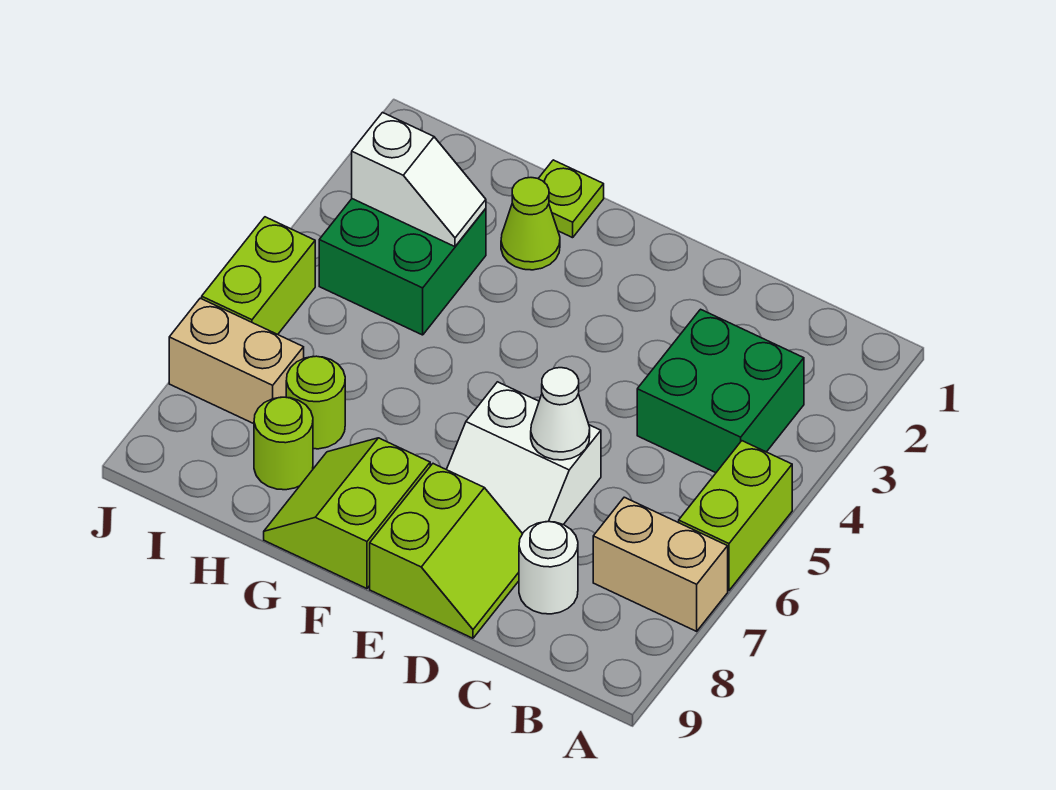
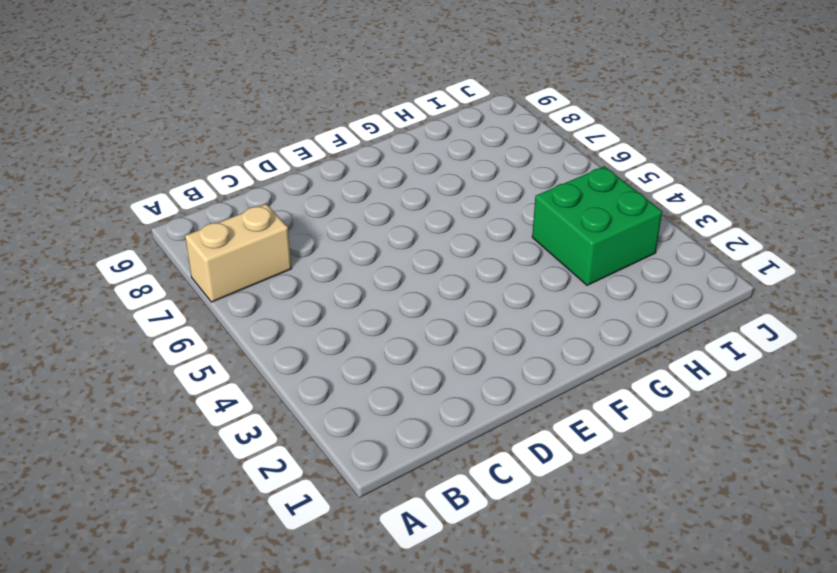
none -> lime brick A5:A6 level 1
none -> green brick B3:C4 level 1
none -> white round brick C8 level 1

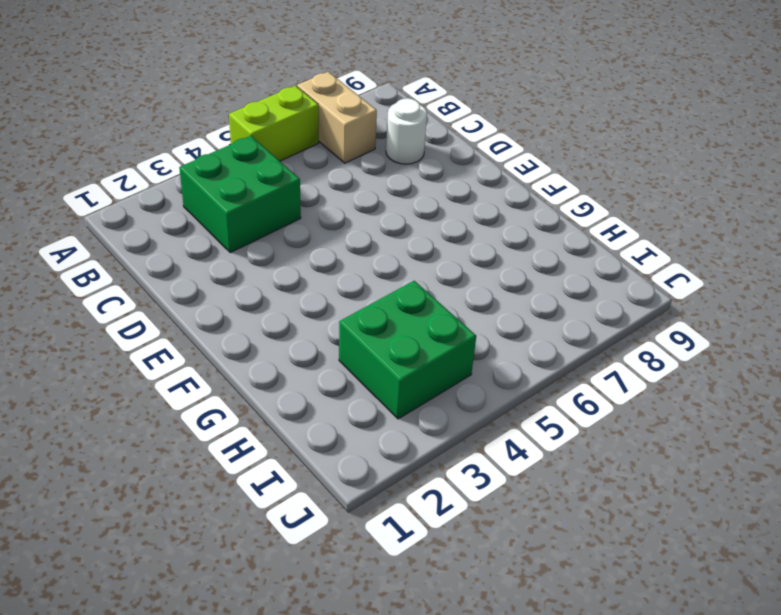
none -> white slope D6:E7 level 1 top 6
none -> lime slope D8:E9 level 1 top E
none -> lime slope F8:G9 level 1 top F

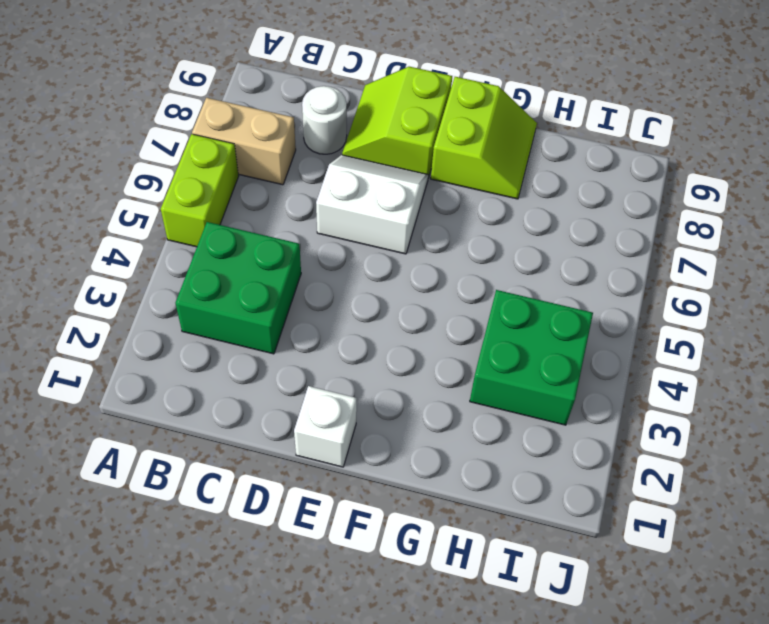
white brick E1 level 1 -> none
none -> lime plate G1 level 1
none -> lime cone G2 level 1
none -> lime round brick H7 level 1

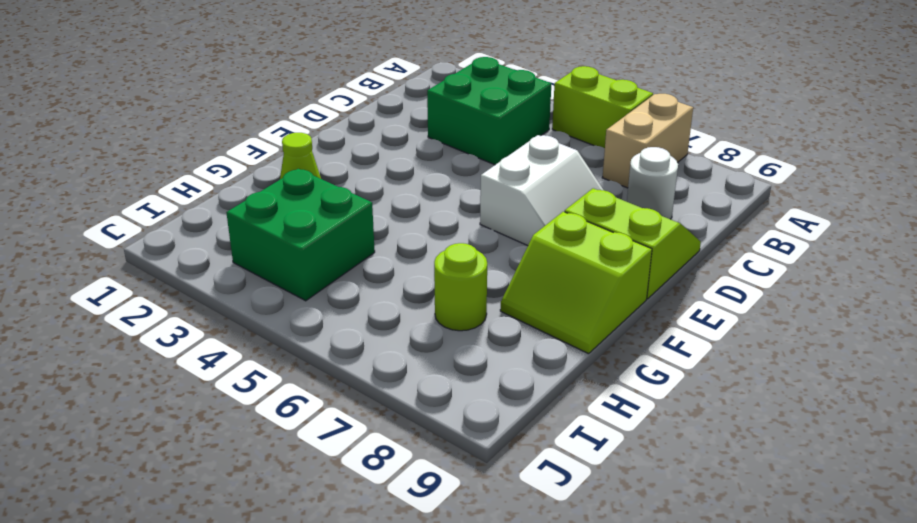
none -> lime plate G1 level 1
none -> lime round brick H8 level 1
none -> tan brick I7:J7 level 1

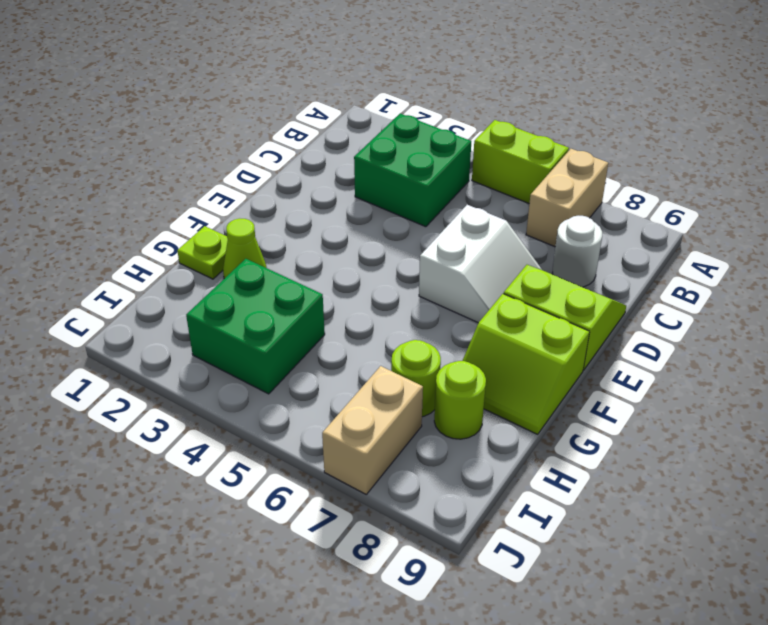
none -> lime brick J5:J6 level 1
none -> white cone D6 level 2
none -> white slope H3:I3 level 2 top I

